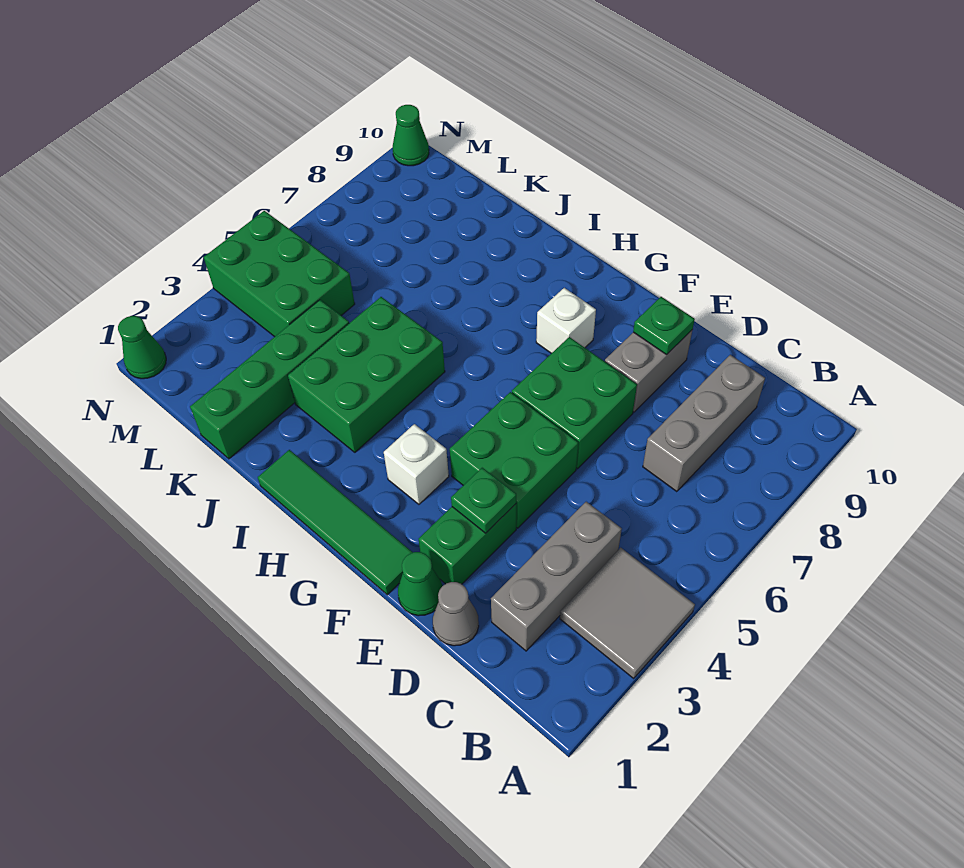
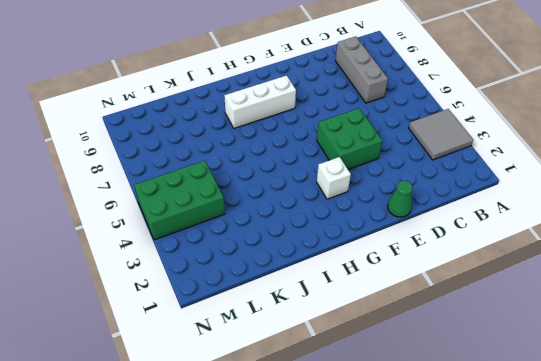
white brick G8:I8 level 1 -> white brick G8 level 1
none -> grey brick C2:C4 level 1
none -> grey cone D1 level 1
none -> green brick E2:E3 level 1

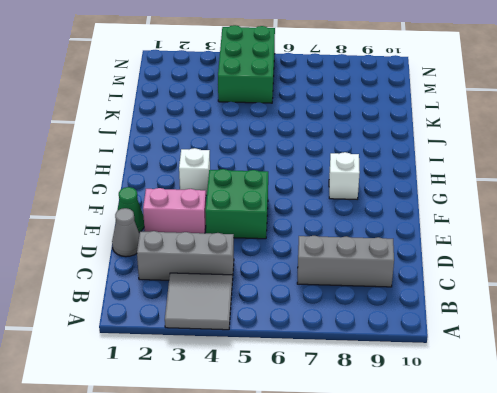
pink brick E2:E3 level 1 -> green brick E2:E3 level 1
none -> green brick E6:F7 level 1
none -> grey brick E8:E9 level 1
none -> green tile F1:I1 level 1

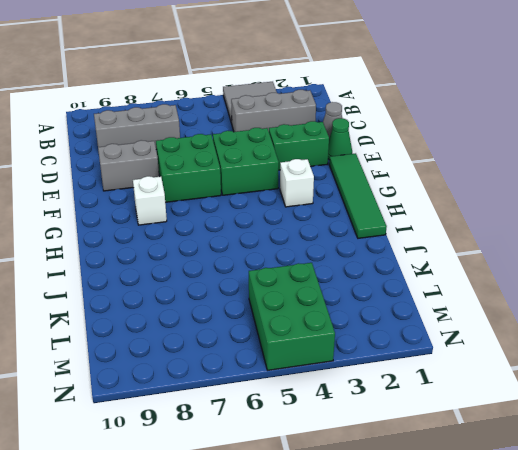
none -> green brick I3:J5 level 1
none -> green brick K1:K4 level 1
none -> green cone N1 level 1

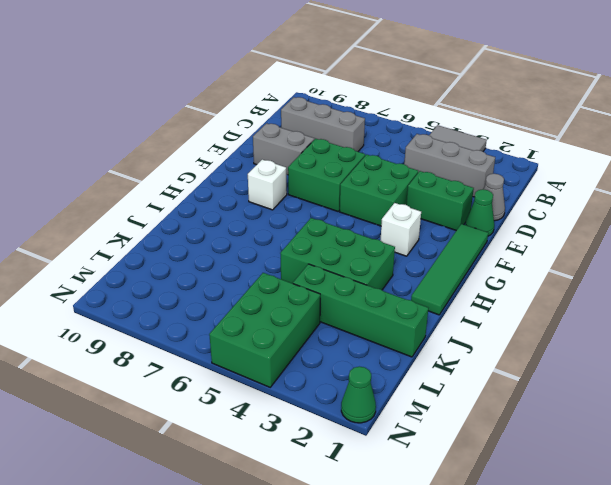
none -> green cone N10 level 1
none -> green plate E3 level 2
none -> green plate E9 level 2

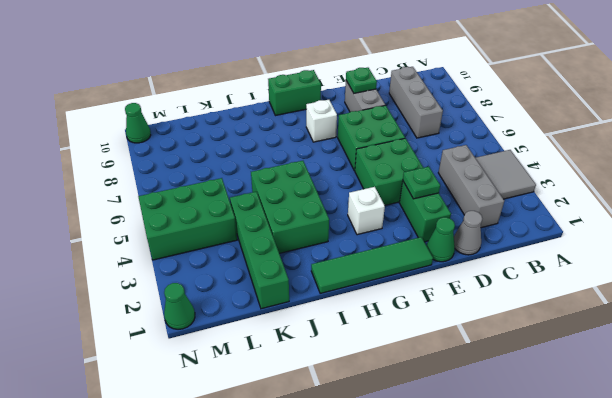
green brick G10:H10 level 1 -> none

